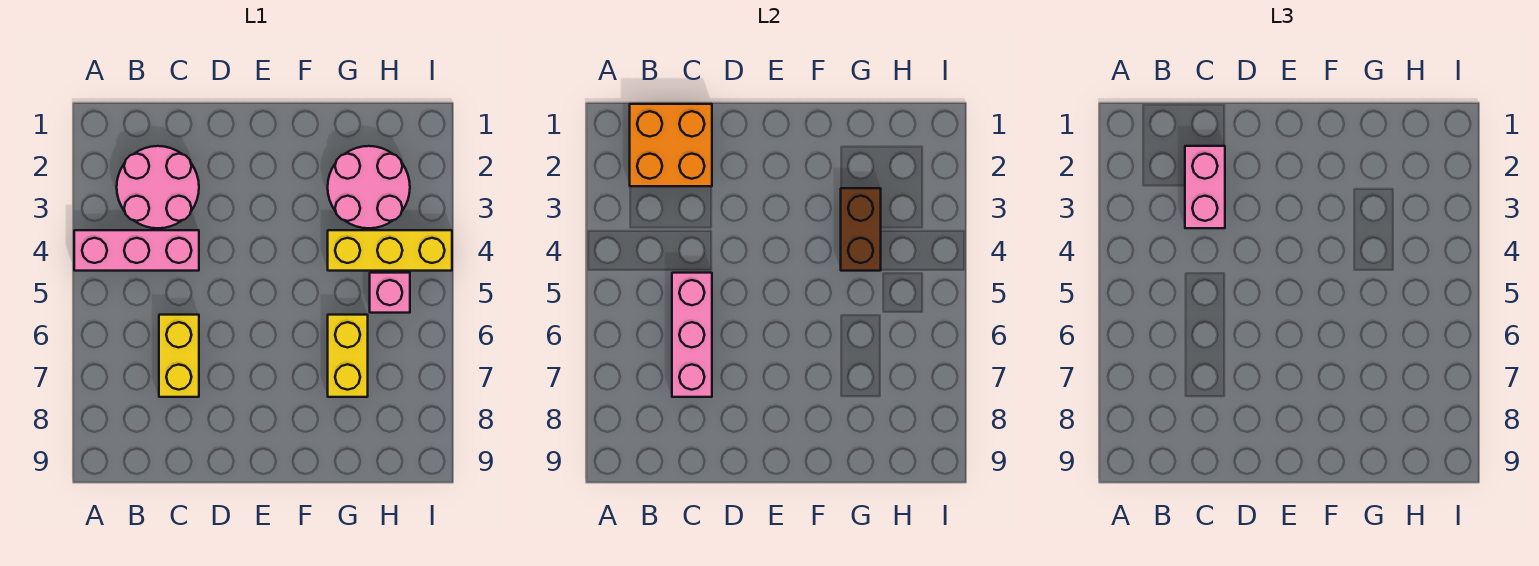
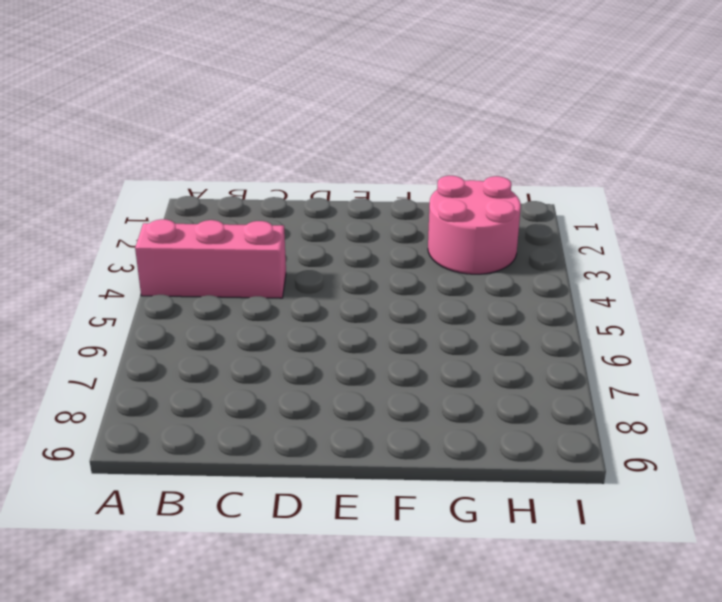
none -> pink round brick B2:C3 level 1
none -> yellow brick C6:C7 level 1

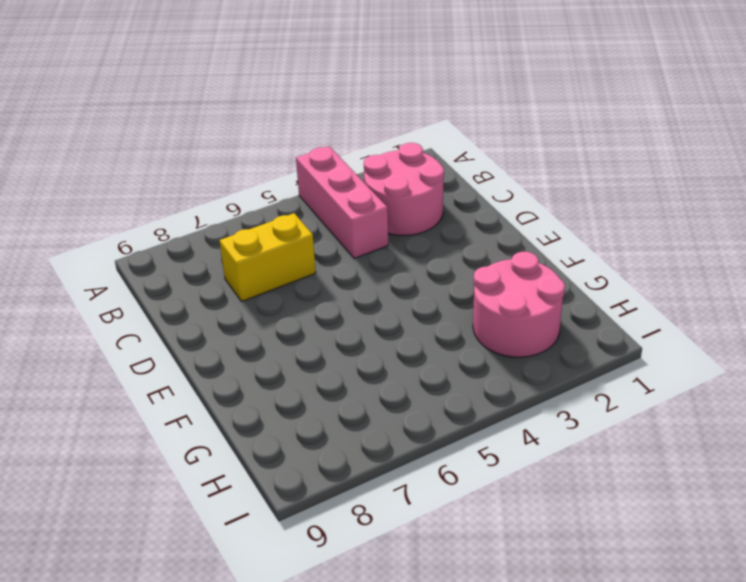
none -> yellow brick G4:I4 level 1
none -> yellow brick G6:G7 level 1

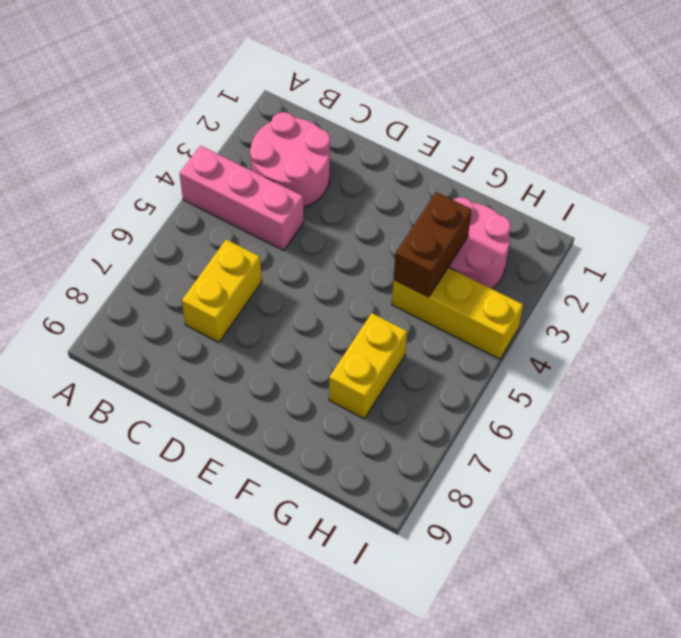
none -> pink brick H5 level 1
none -> orange brick B1:C2 level 2

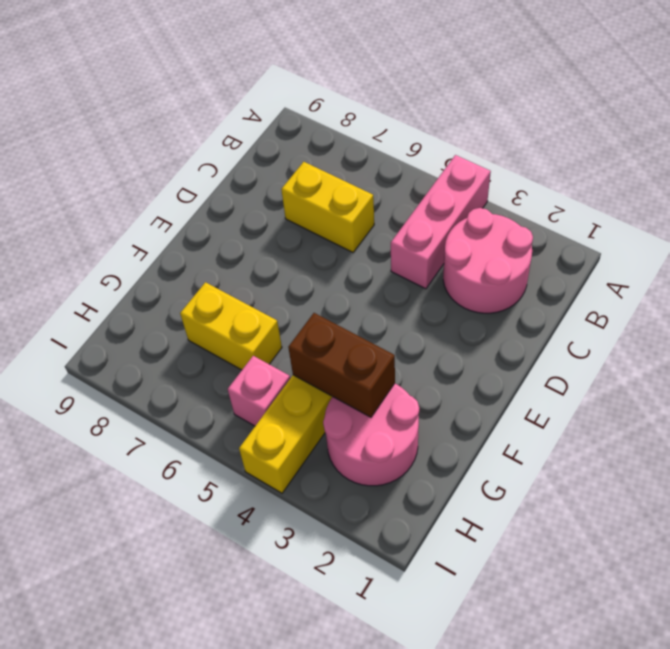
none -> orange brick B1:C2 level 2
none -> pink brick C5:C7 level 2

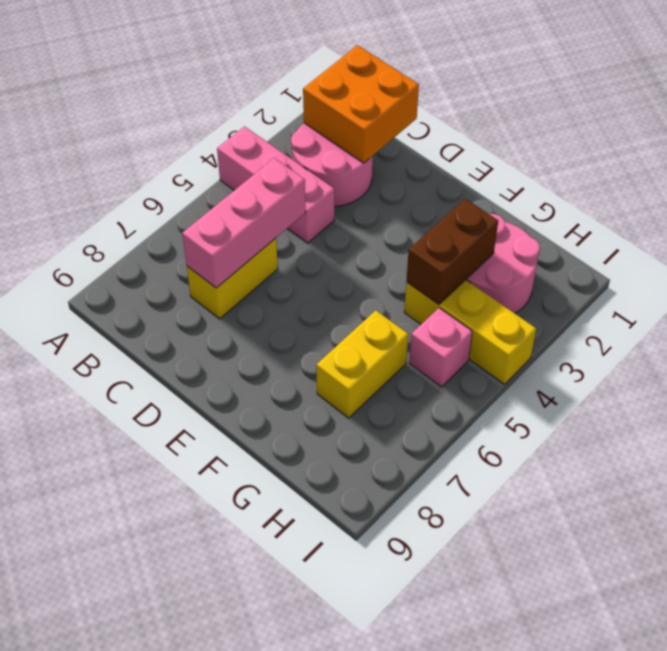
none -> pink brick C2:C3 level 3

